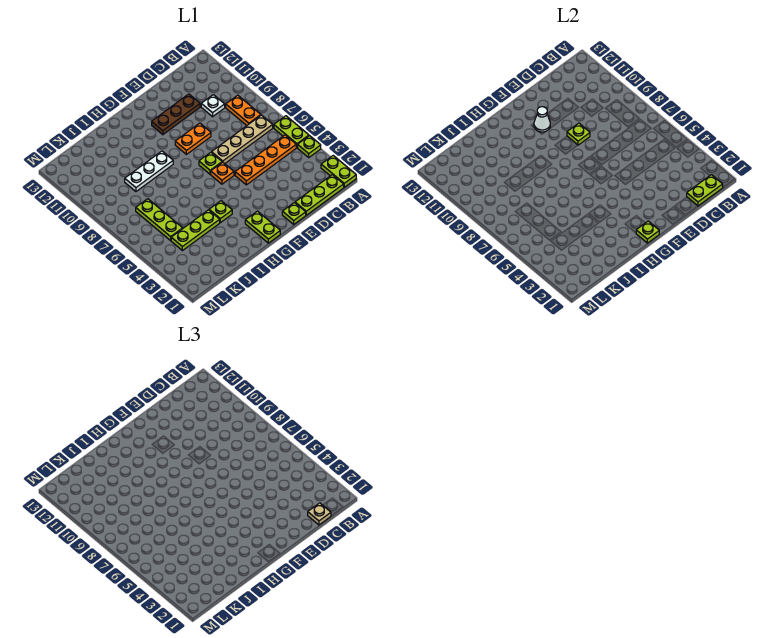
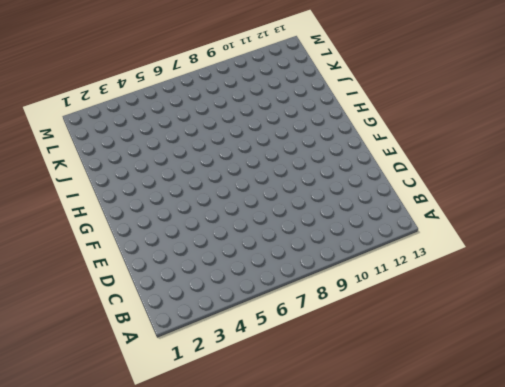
none -> lime plate A1:A2 level 1
none -> lime plate A4 level 1
none -> lime plate A5:A6 level 1

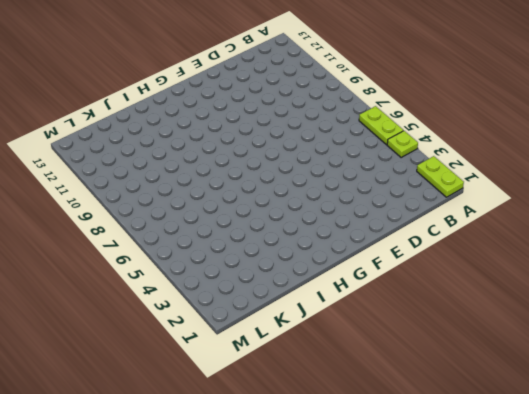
none -> lime plate B1:D1 level 1
none -> orange plate B5:E5 level 1
none -> tan plate B7:E7 level 1

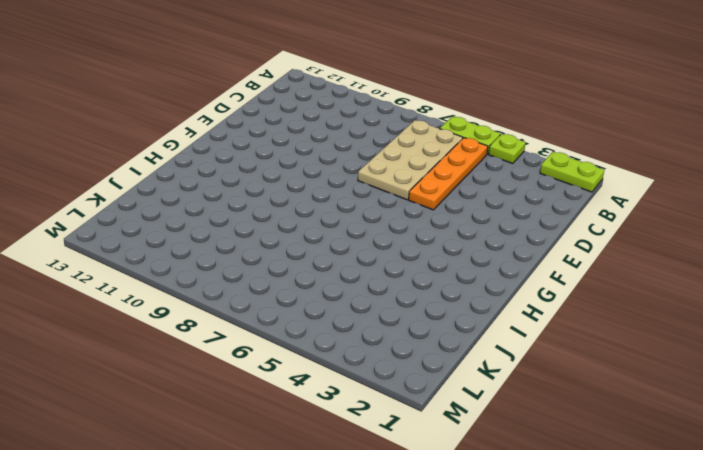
tan plate B6:E7 level 1 -> tan plate B7:E7 level 1
none -> lime plate B1:D1 level 1
none -> orange plate B8:B9 level 1
none -> white plate C10 level 1

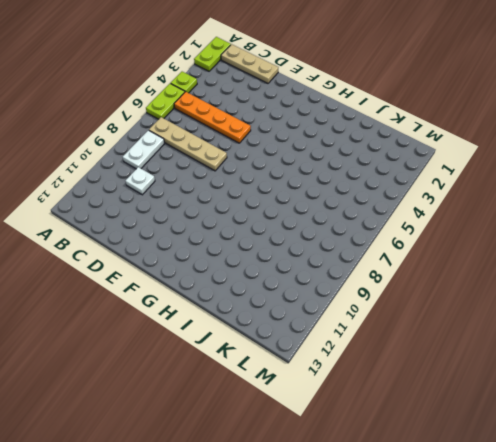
tan plate B1:D1 level 1 -> lime plate B1:D1 level 1
white plate B8:B9 level 1 -> orange plate B8:B9 level 1
none -> brown plate D11:F11 level 1
none -> lime plate E1 level 1
none -> orange plate E9:F9 level 1

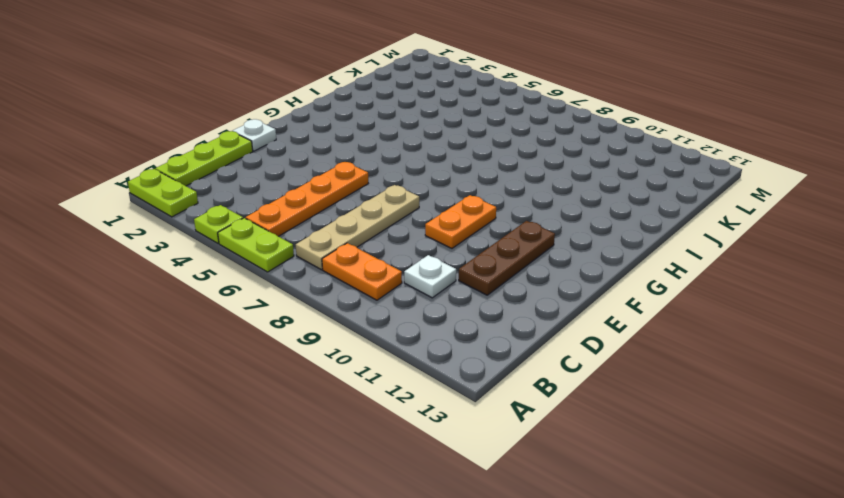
white plate E1 level 1 -> lime plate E1 level 1
none -> orange plate F6 level 1
none -> lime plate F7 level 1
none -> lime plate G1:G2 level 1

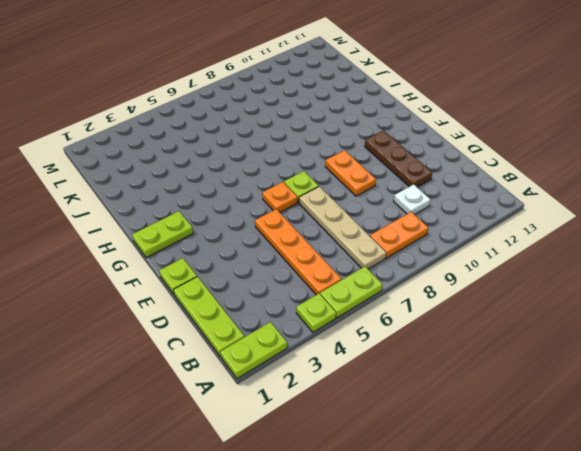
none -> lime plate H4 level 1
none -> white plate H9:J9 level 1
none -> lime plate I4:K4 level 1

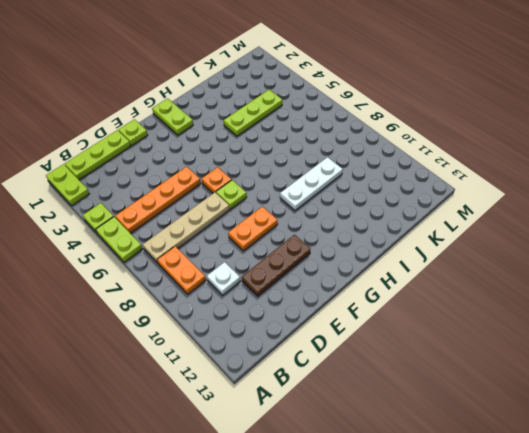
none -> lime plate H4 level 1
none -> lime plate K5:K7 level 1
none -> lime plate B1:C1 level 2

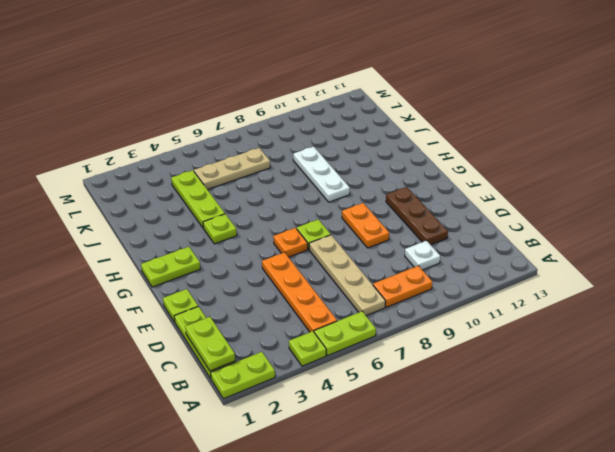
tan plate K5:K7 level 1 -> lime plate K5:K7 level 1
none -> lime plate E9 level 2
none -> white cone F11 level 2
none -> lime plate G1 level 2

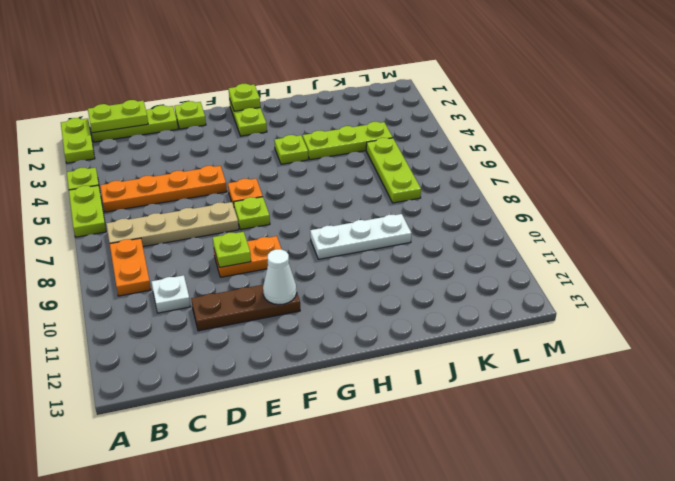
none -> tan plate C1 level 3

